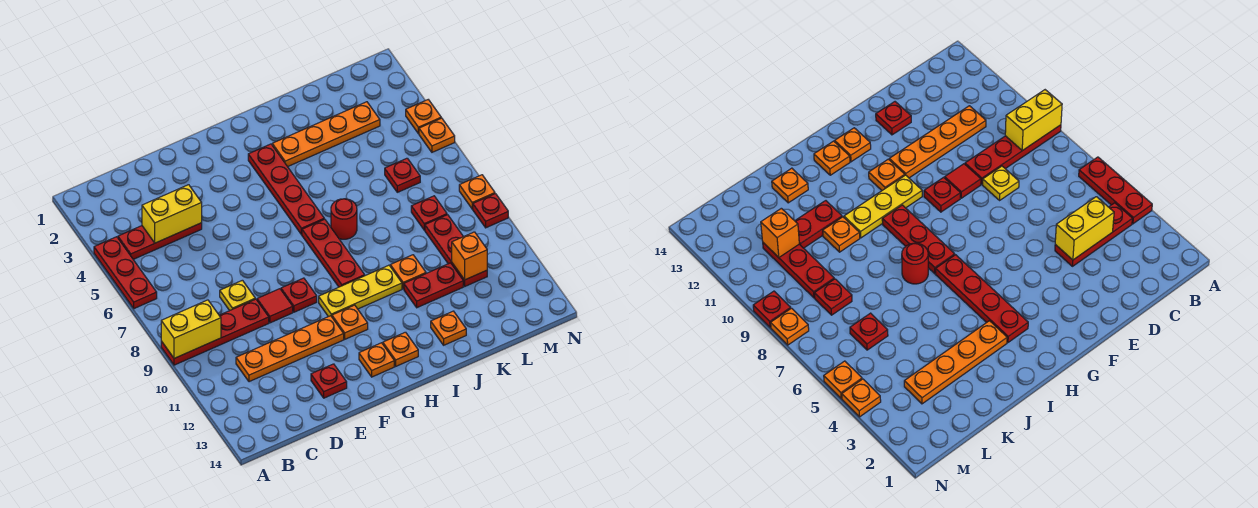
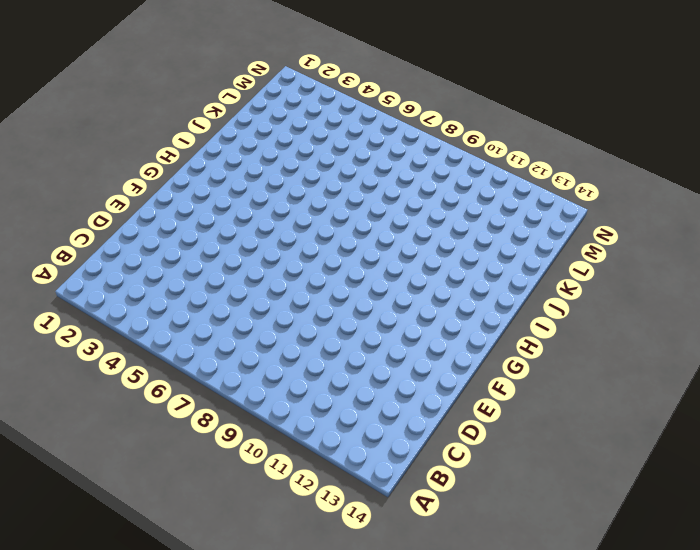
none -> red plate A4:A6 level 1
none -> red plate A9:D9 level 1
none -> red plate B4:D4 level 1

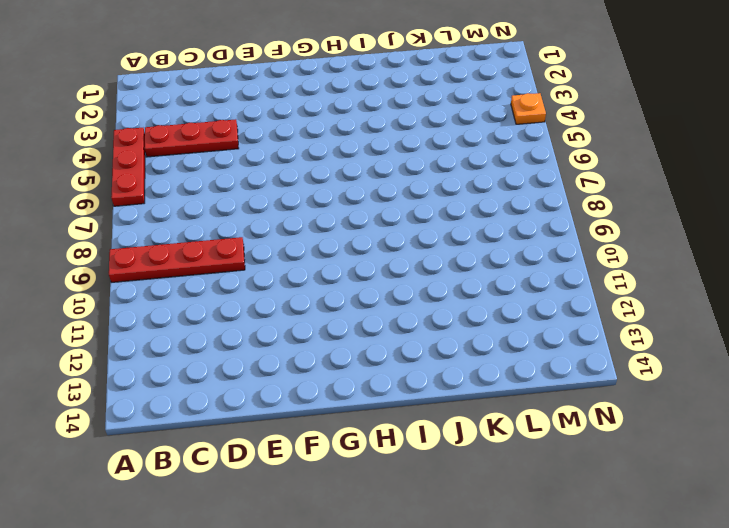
none -> orange plate C11:F11 level 1
none -> yellow plate D8 level 1
none -> red tile E9 level 1

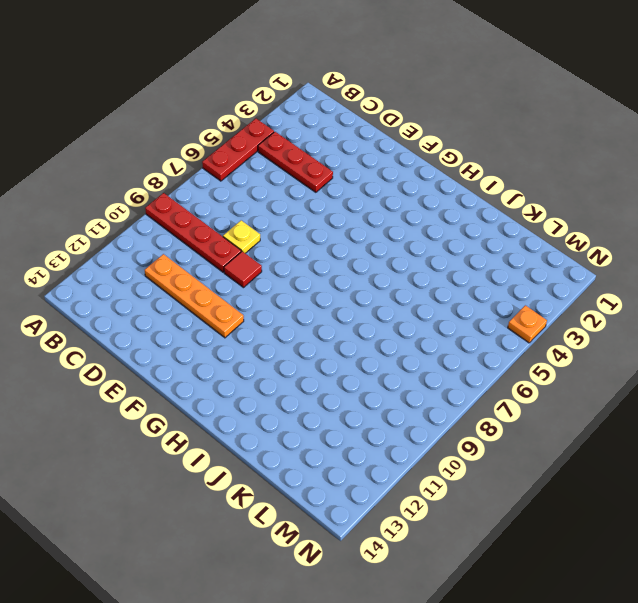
none -> red plate E13 level 1
none -> red plate F9 level 1
none -> yellow plate G10:I10 level 1

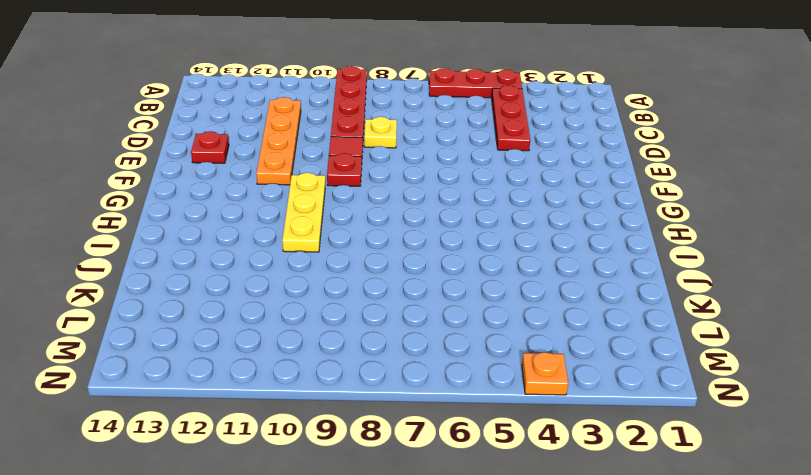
none -> orange plate G11 level 1
none -> orange plate G13 level 1
none -> red plate H3:H6 level 1

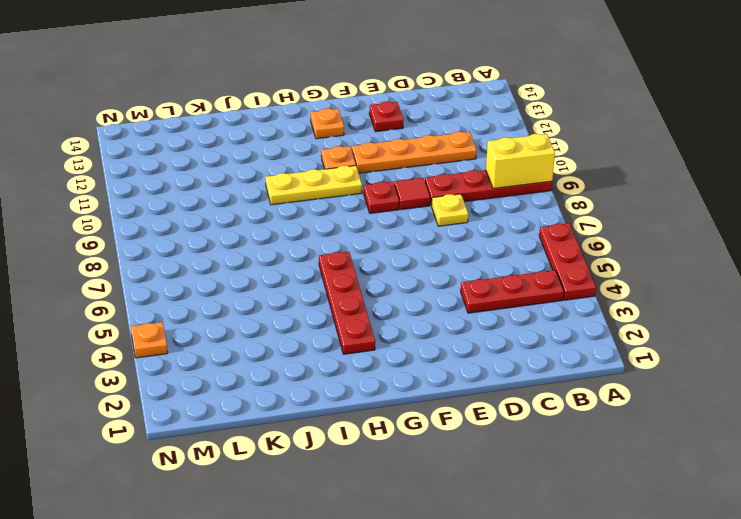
none -> red plate H7:H9 level 1
none -> orange plate H13 level 1
none -> orange plate I3:L3 level 1

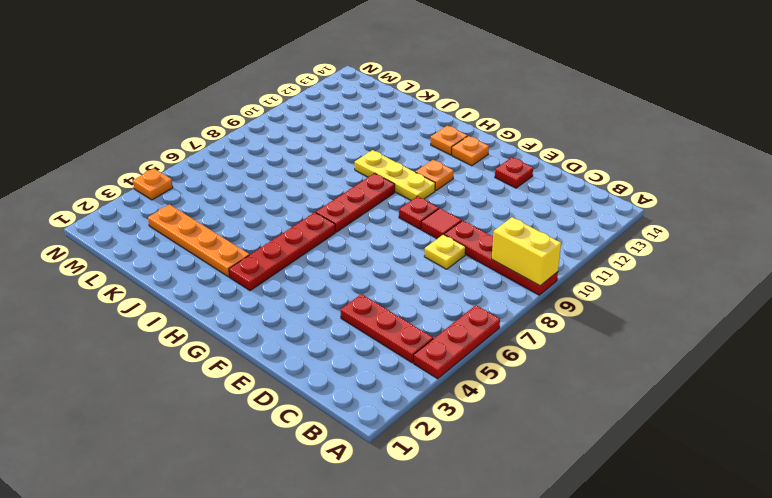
none -> orange plate C11:F11 level 1
none -> red round brick I7 level 1
none -> orange plate J10 level 1

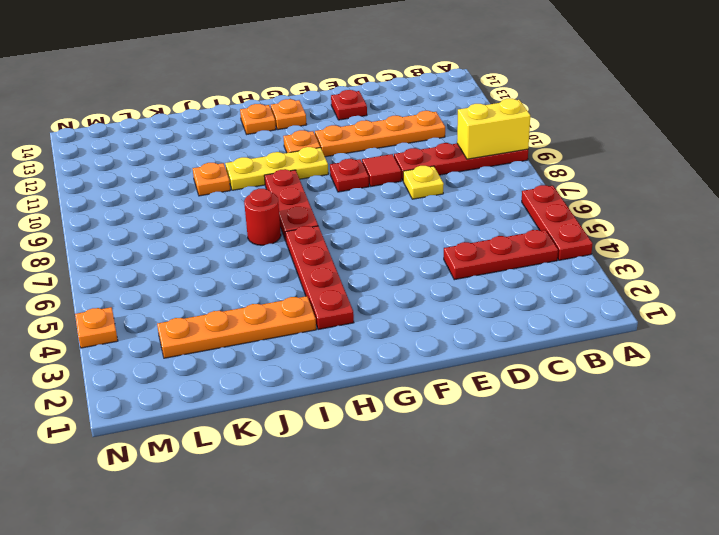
none -> red plate J11:K11 level 1
none -> orange plate J13 level 1
none -> red plate L6 level 1

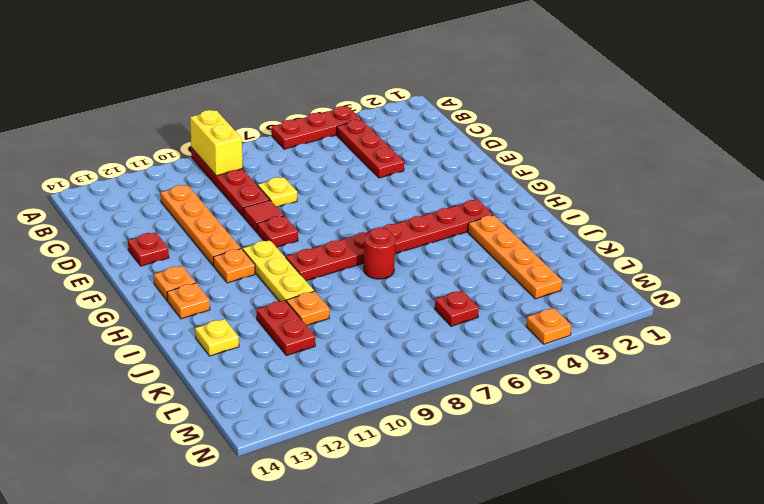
yellow plate J13 level 1 -> orange plate J13 level 1
none -> red plate L8 level 1
none -> red plate L9:L11 level 1
none -> orange plate N5 level 1

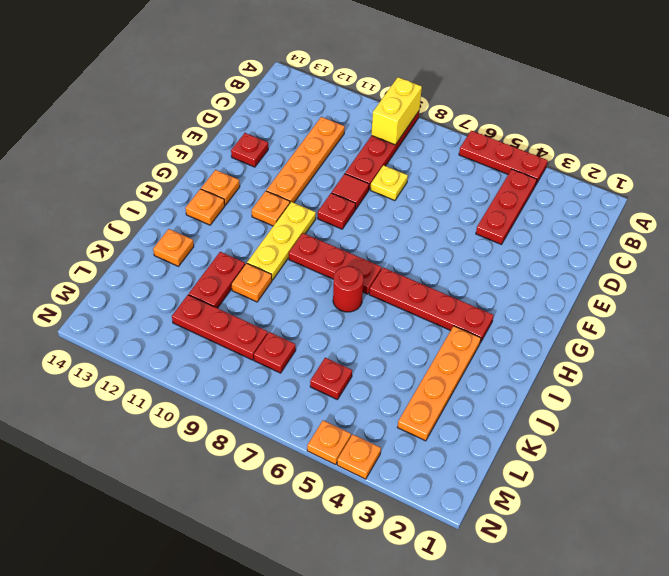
none -> orange plate N8 level 1
none -> red plate N9 level 1
none -> yellow brick C4:D4 level 2

